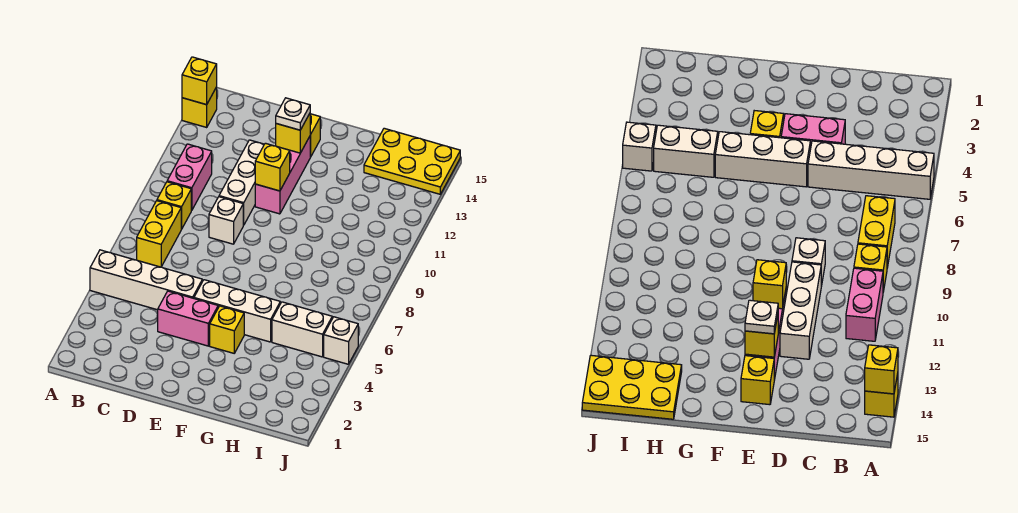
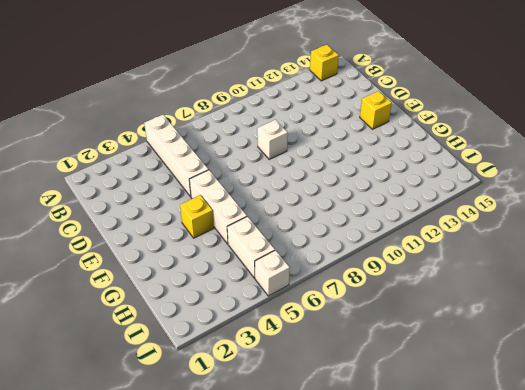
none -> yellow brick B7:B8 level 1
none -> yellow brick B9 level 1
none -> pink brick B10:B11 level 1

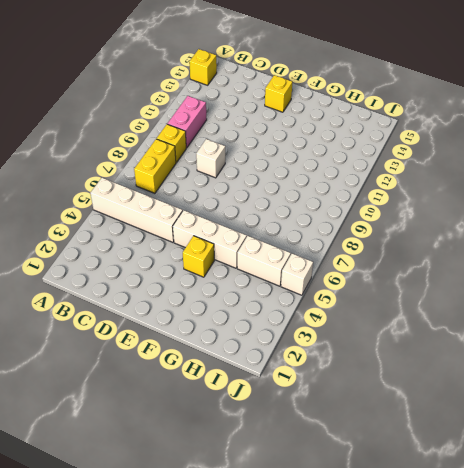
none -> pink brick D4:E4 level 1
none -> white brick D10:D12 level 1
none -> pink brick E11:E13 level 1

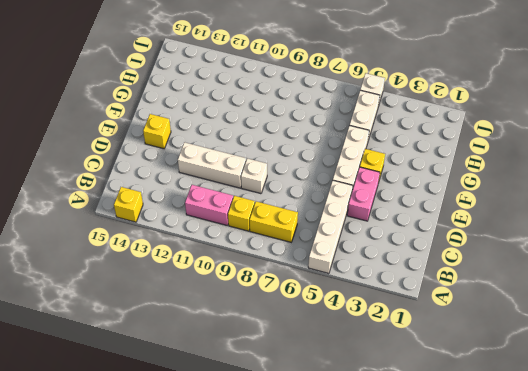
none -> pink brick E11:E13 level 1
none -> yellow plate H14:J15 level 1
none -> yellow brick A14 level 2

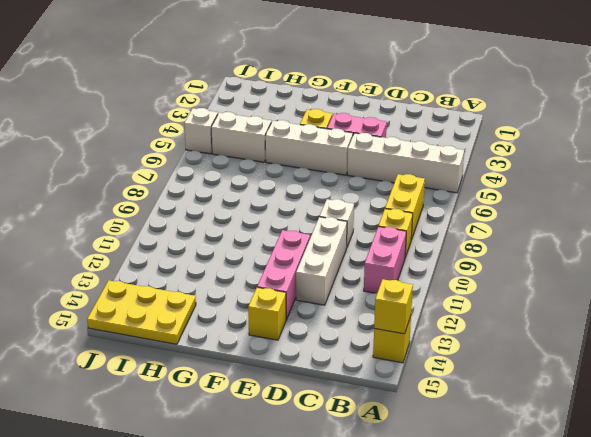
none -> yellow brick E11 level 2
none -> yellow brick E13 level 2
none -> white plate E13 level 3

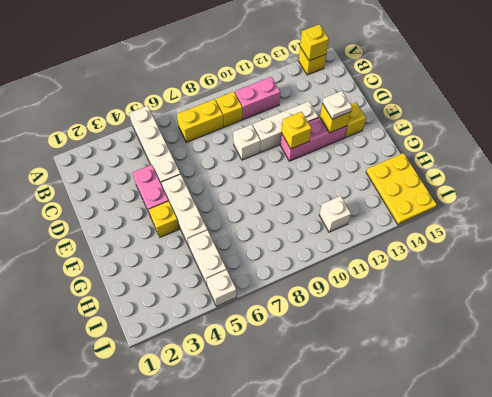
white brick I11 level 1 -> none

